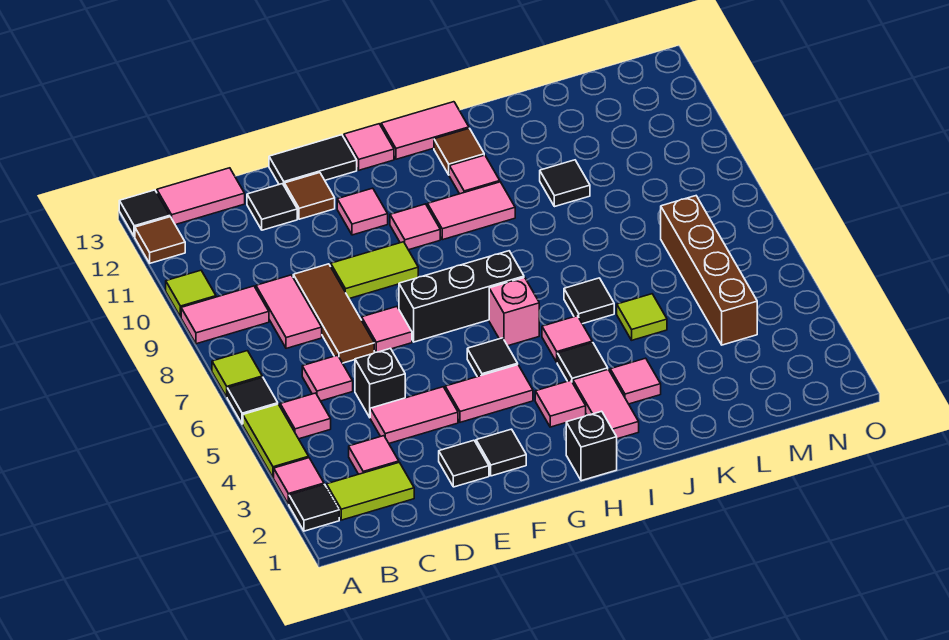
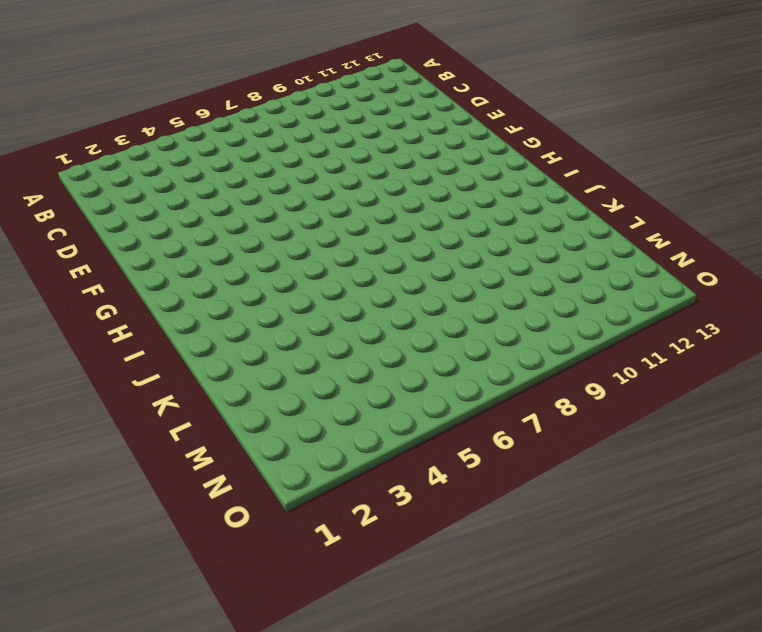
none -> black tile A2 level 1
none -> pink tile A3 level 1
none -> lime tile A4:A5 level 1
none -> black tile A6 level 1

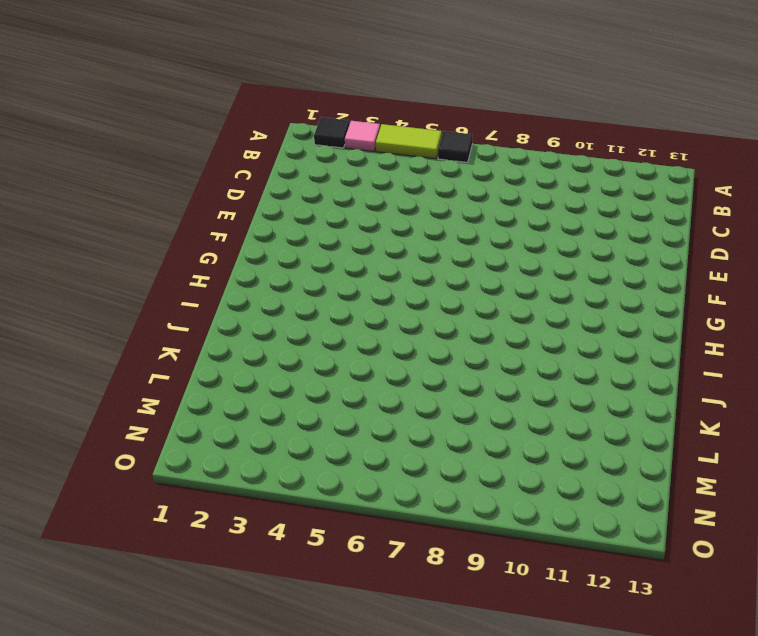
none -> lime tile A7 level 1
none -> pink tile A9:B9 level 1
none -> lime tile A10 level 1
none -> brown tile A12 level 1

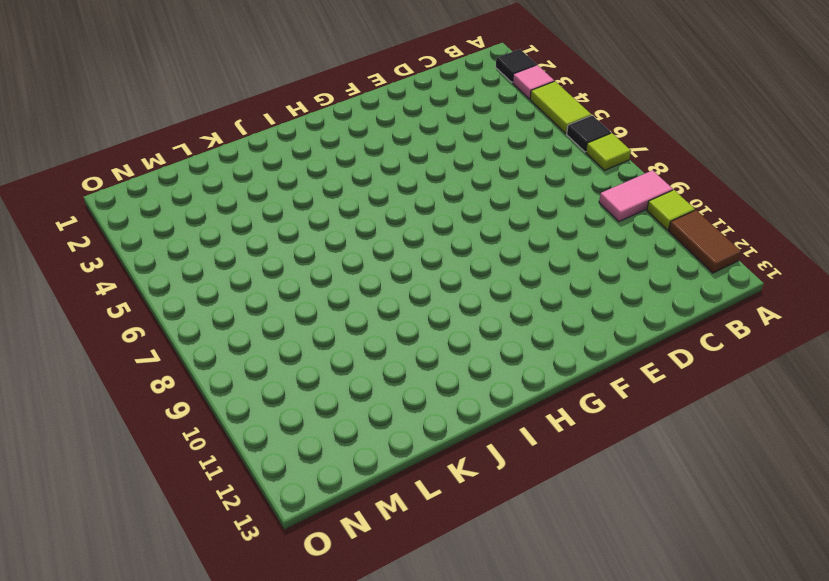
brown tile A11:A12 level 1 -> brown tile A12 level 1
none -> black tile A13 level 1
none -> lime tile B2:C2 level 1
none -> pink tile B5 level 1
none -> pink tile B13:C13 level 1

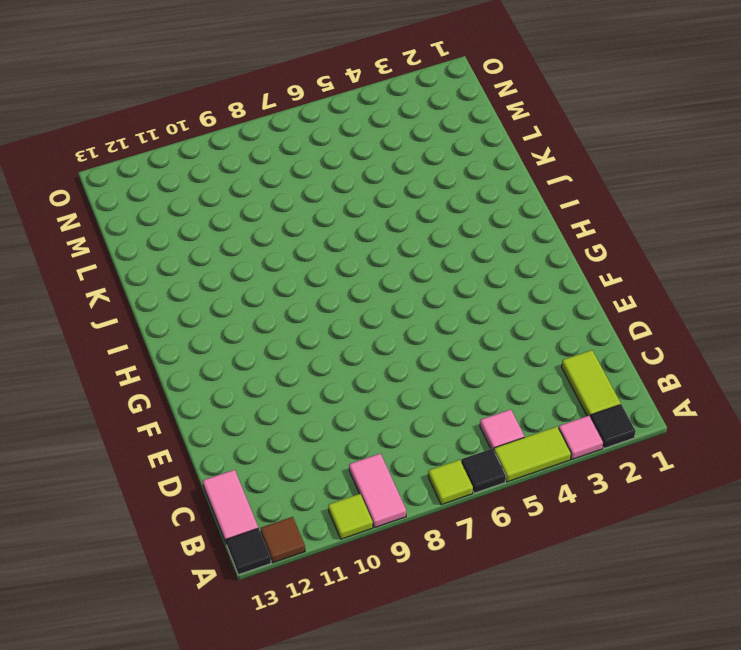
none -> pink tile C3 level 1
none -> pink tile C6 level 1
none -> pink tile C8:C9 level 1
none -> pink tile D4:E4 level 1

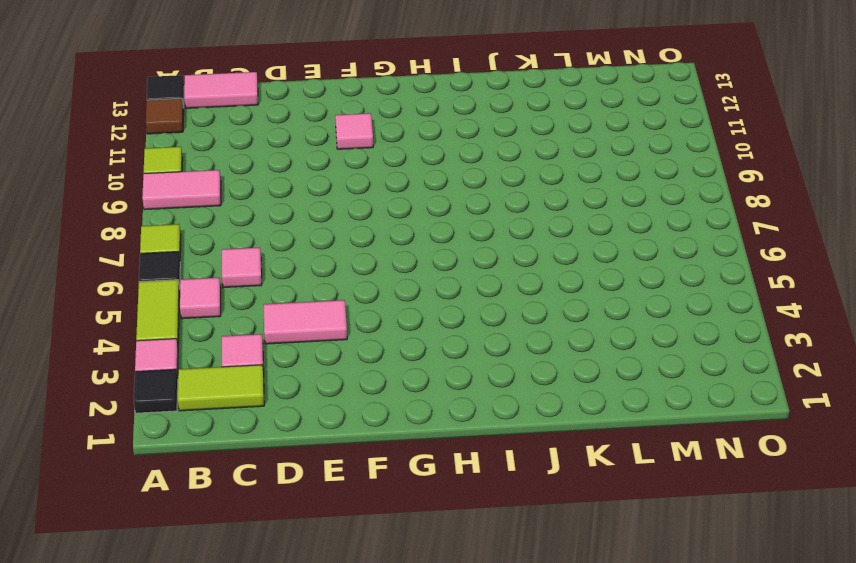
none -> pink tile C8:C9 level 1
none -> black brick D5 level 1
none -> brown tile D7:D9 level 1
none -> black tile D12 level 1

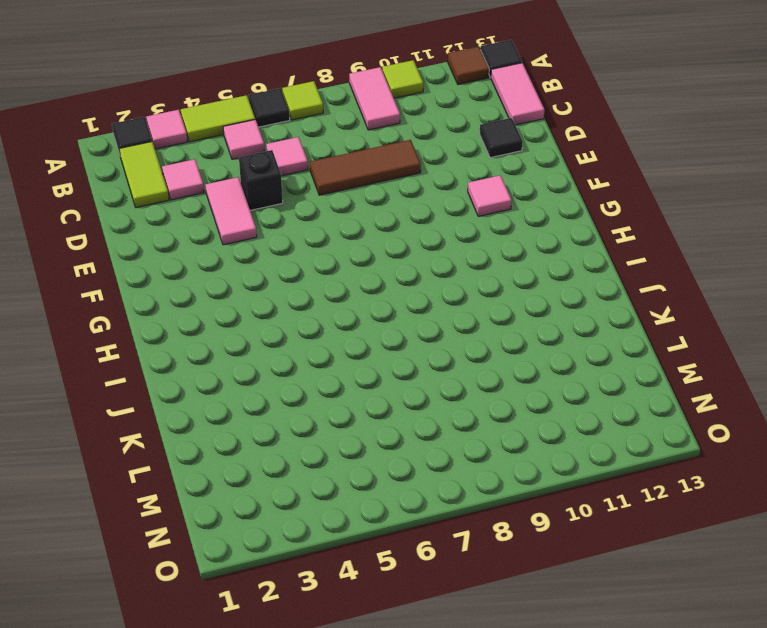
none -> pink tile C8:C9 level 1
none -> black tile E2 level 1
none -> pink tile E7 level 1
none -> lime tile E9:F9 level 1

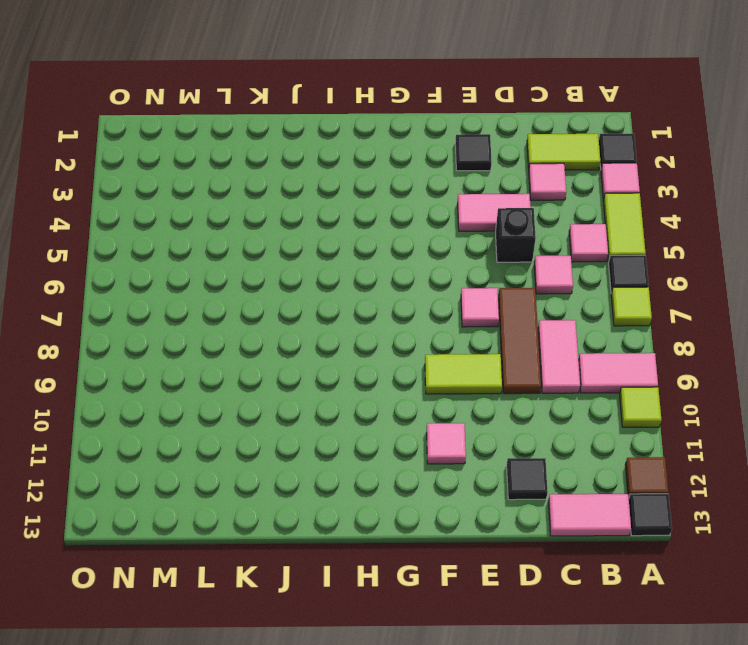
none -> brown tile E12 level 1
none -> black tile E13:F13 level 1
none -> black tile F2 level 1
none -> pink tile F4:G4 level 1

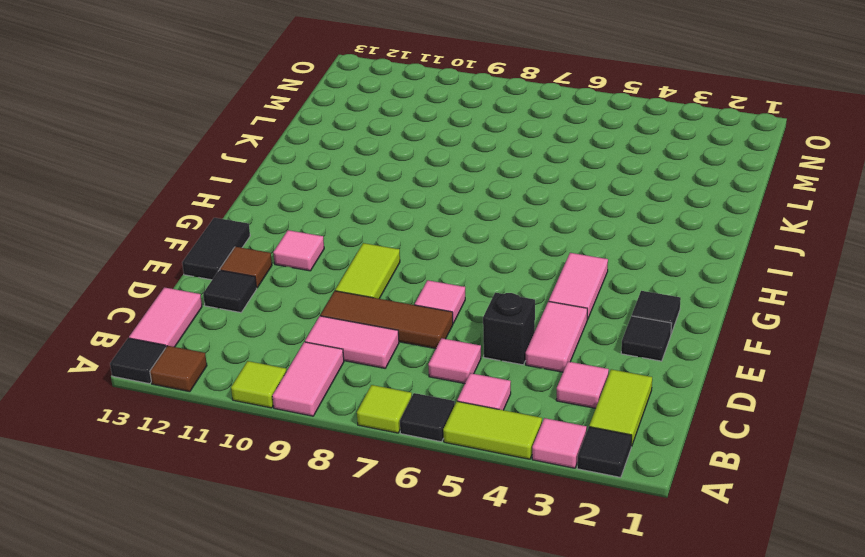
none -> black brick F7:H7 level 1
none -> black tile G5 level 1
none -> pink tile G10 level 1
none -> pink tile G13 level 1

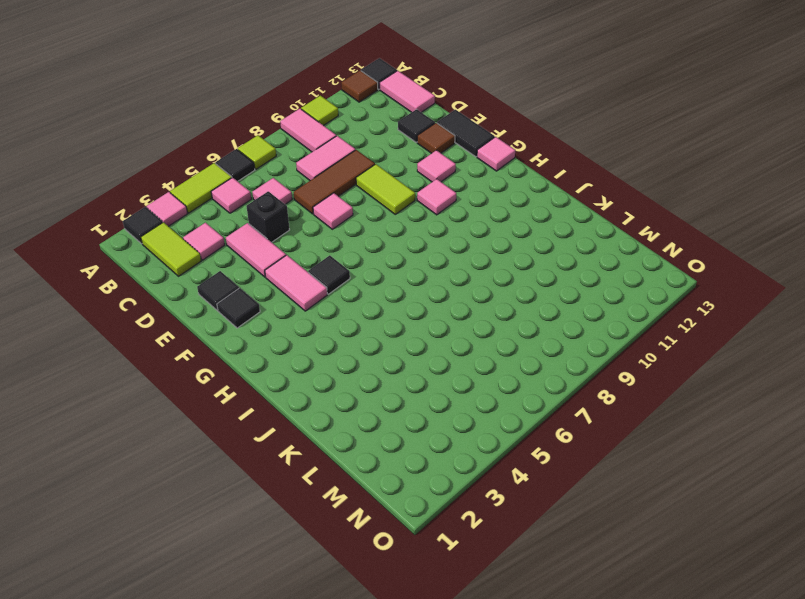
none -> black brick F7:H7 level 1
none -> black brick H1 level 1
none -> pink tile H3 level 1
none -> pink brick H6 level 1

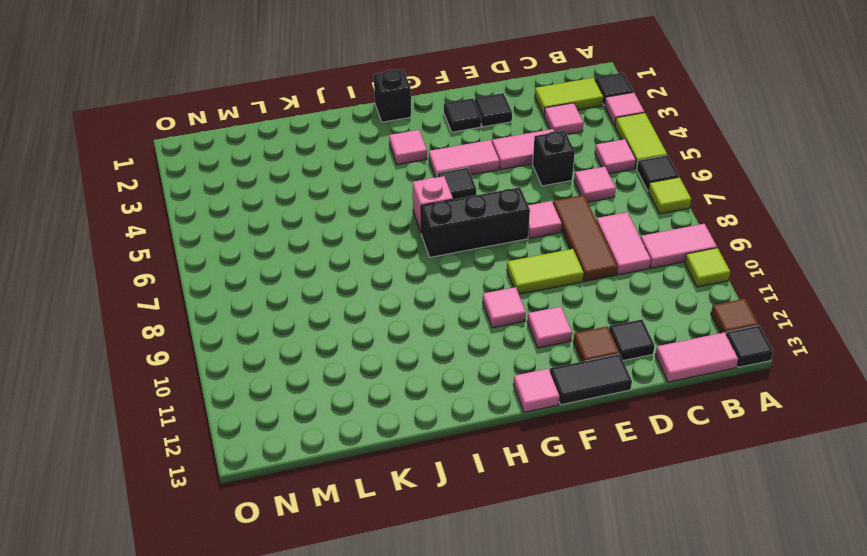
none -> pink tile H10:I10 level 1
none -> pink tile H13:I13 level 1
none -> pink tile I2:I3 level 1
none -> black tile I4 level 1

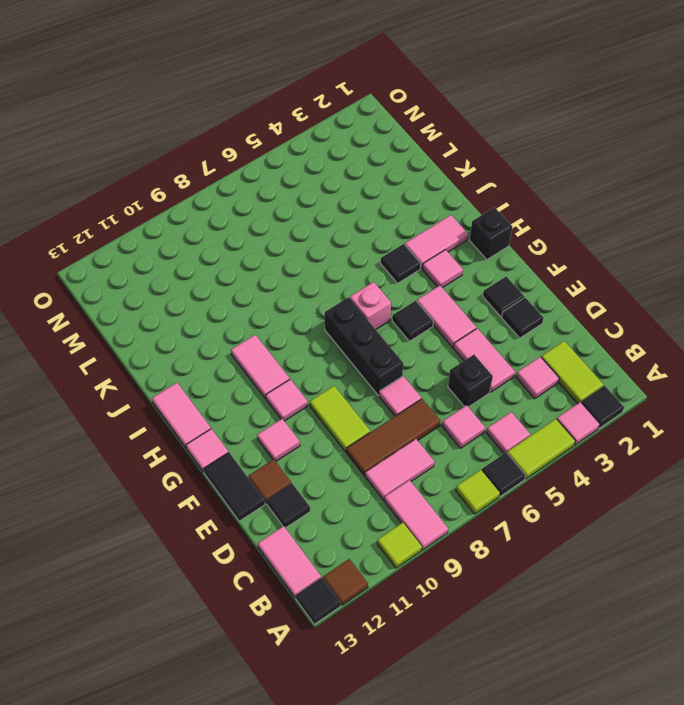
none -> pink tile I5 level 1
none -> pink tile I11 level 1
none -> brown tile I12 level 1
none -> pink tile J3 level 1

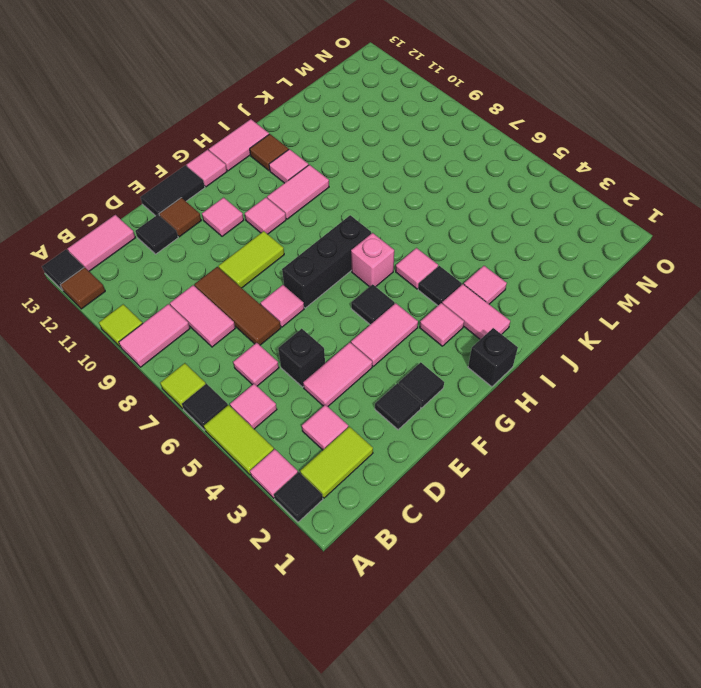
none -> black tile J6 level 1
none -> lime tile K5 level 1
none -> black tile K10 level 1
none -> brown brick M4:M7 level 1

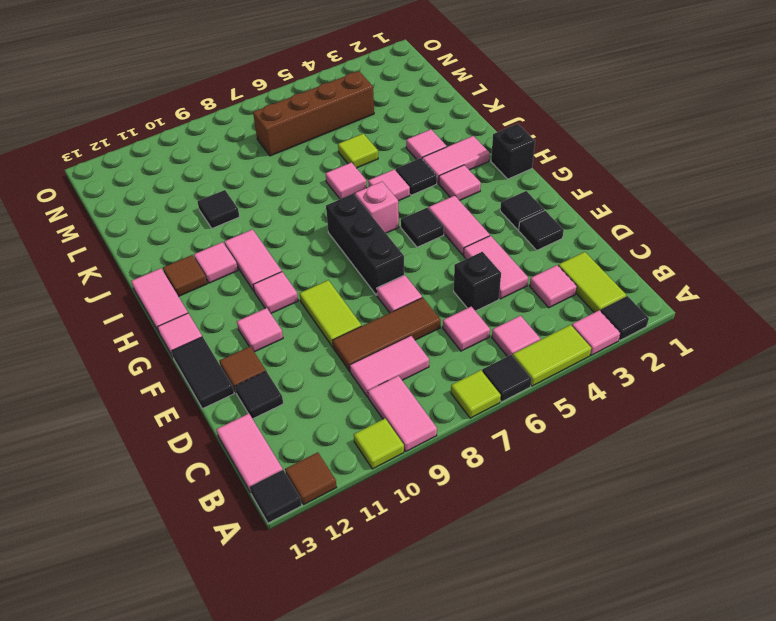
pink tile J6 level 1 -> black tile J6 level 1

